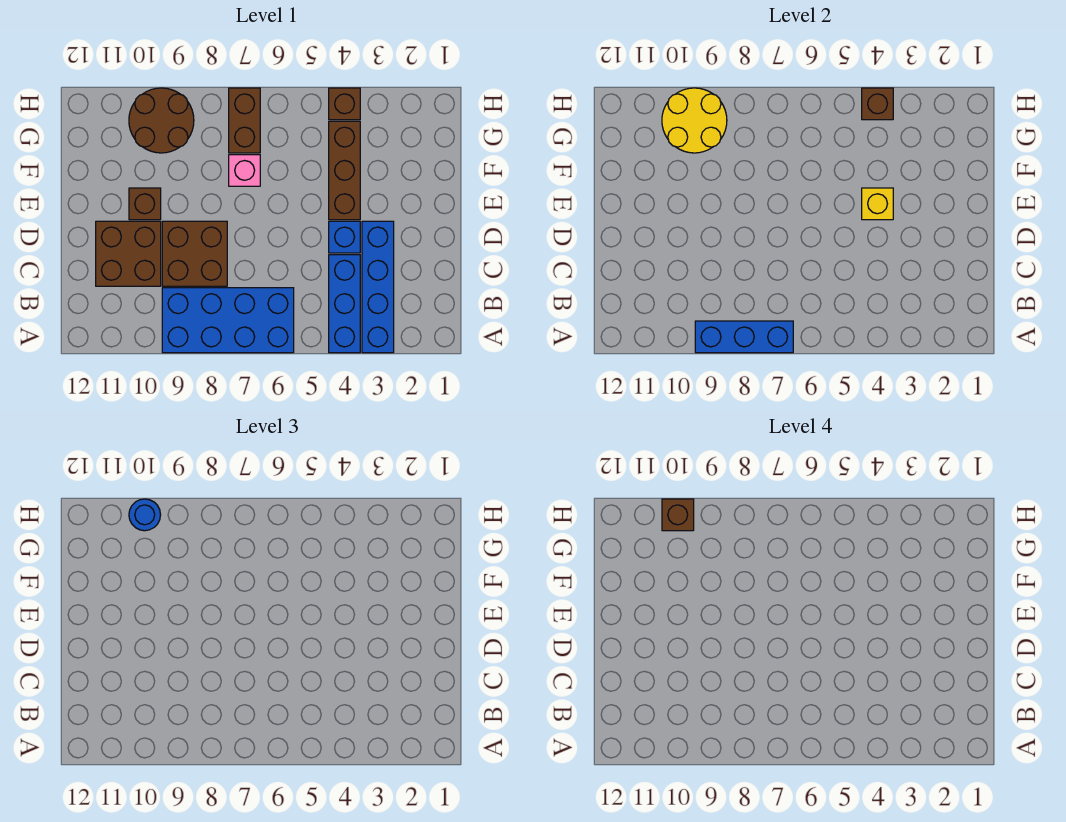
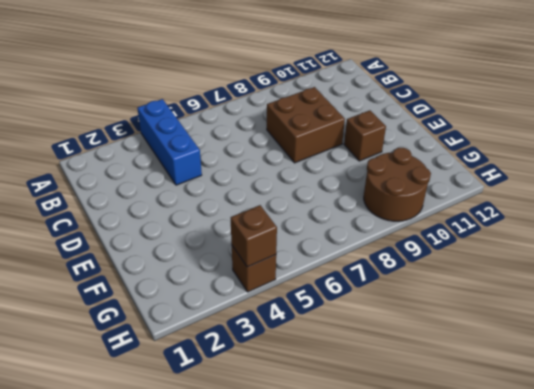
none -> blue brick A3:D3 level 1
none -> blue brick A6:B9 level 1
none -> brown brick C10:D11 level 1

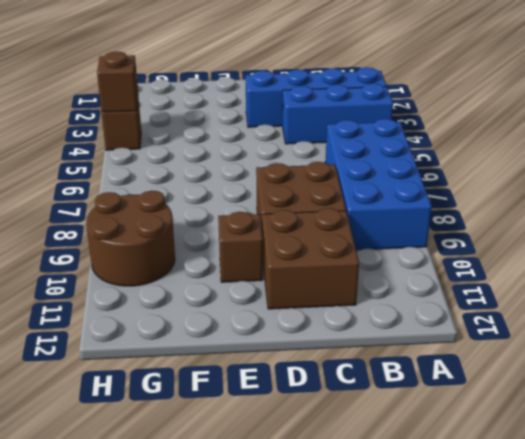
none -> blue brick D4 level 1
none -> brown brick E4:G4 level 1
none -> pink brick F7 level 1

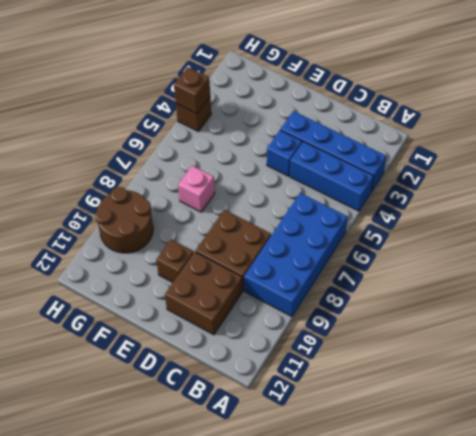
none -> brown brick E4:G4 level 1
none -> brown brick G7:H7 level 1
none -> blue brick A7:A9 level 2

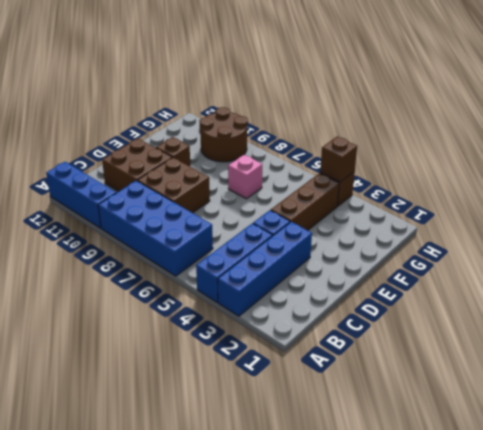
blue brick A10:A12 level 1 -> blue brick A7:A9 level 2
none -> brown brick G7:H7 level 1
none -> yellow brick E4 level 2
none -> yellow round brick G9:H10 level 2

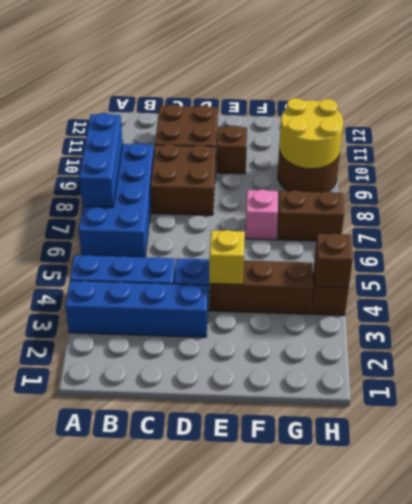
none -> blue round brick H10 level 3
none -> brown brick H10 level 4

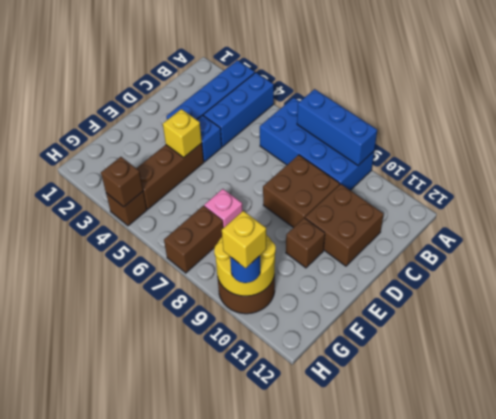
yellow brick H10 level 4 -> brown brick H10 level 4

